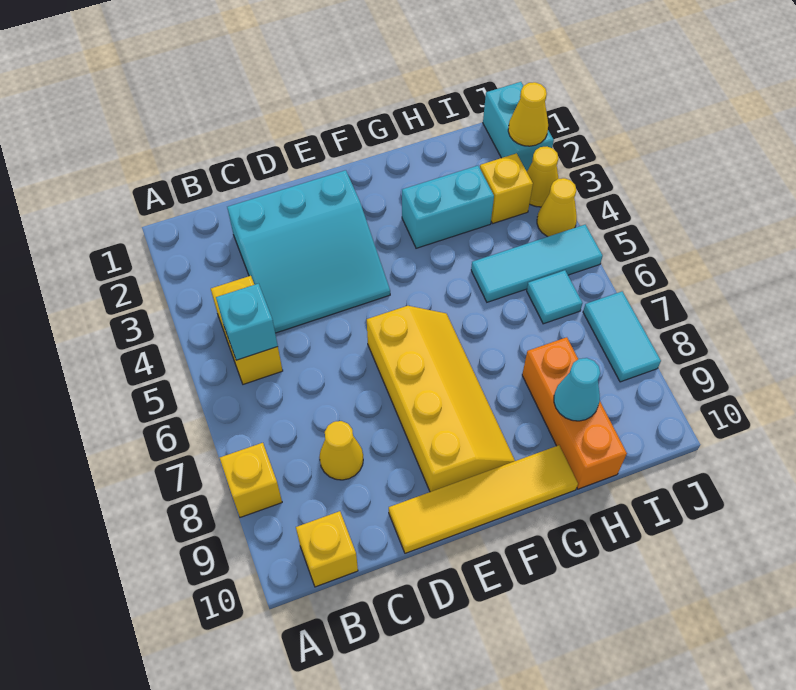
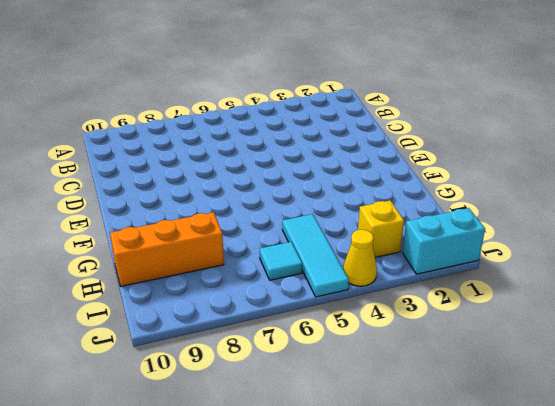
none -> yellow brick A8 level 1
none -> yellow brick B4:B5 level 1
none -> yellow brick B10 level 1

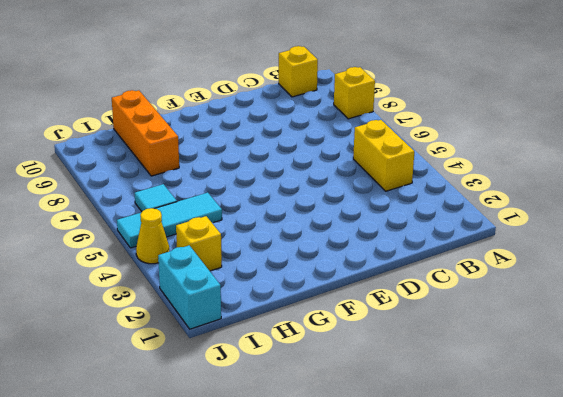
none -> cyan slope C2:E4 level 1 top 2
none -> yellow cone C8 level 1
none -> yellow tile D10:G10 level 1

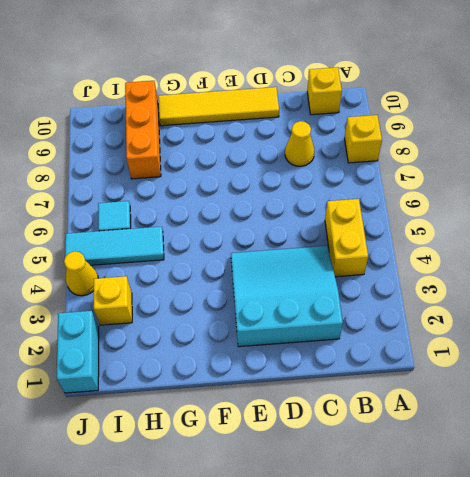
none -> yellow slope E6:F9 level 1 top E
none -> cyan brick G3:H3 level 1
none -> yellow cone J3 level 1

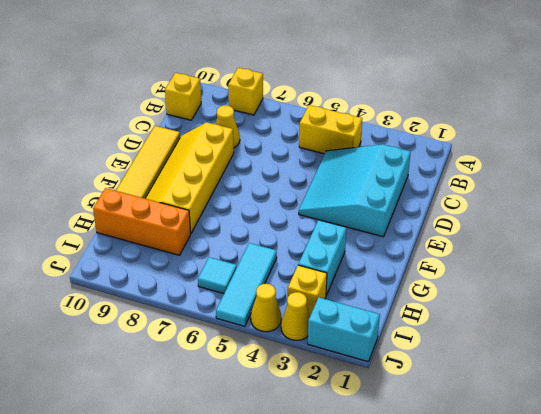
yellow slope D8:G9 level 1 top 8 -> yellow slope E6:F9 level 1 top E
none -> cyan tile J7:J8 level 1
none -> cyan brick B5 level 2
none -> cyan cone H9 level 2

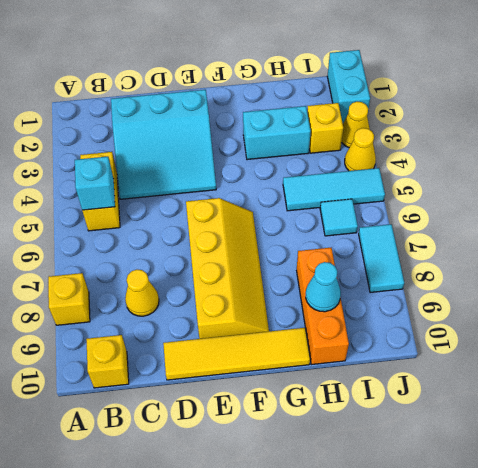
none -> yellow cone J2 level 2

